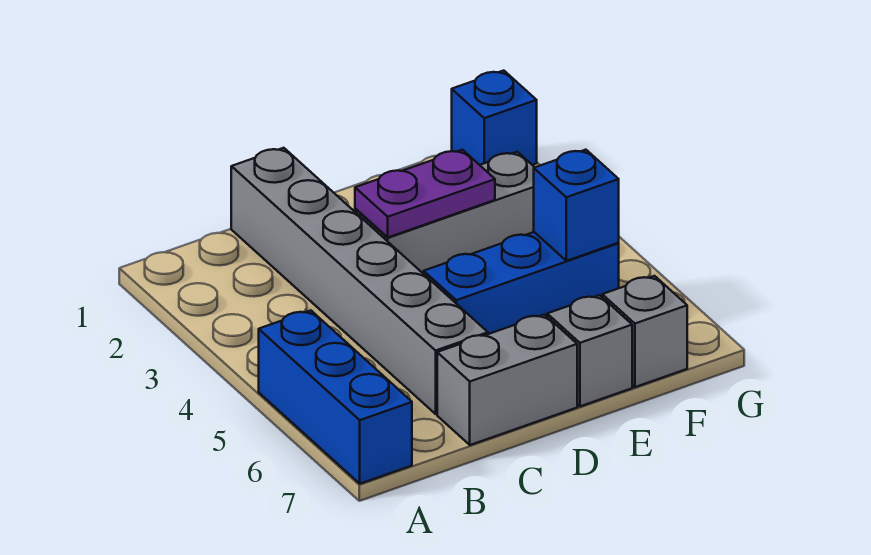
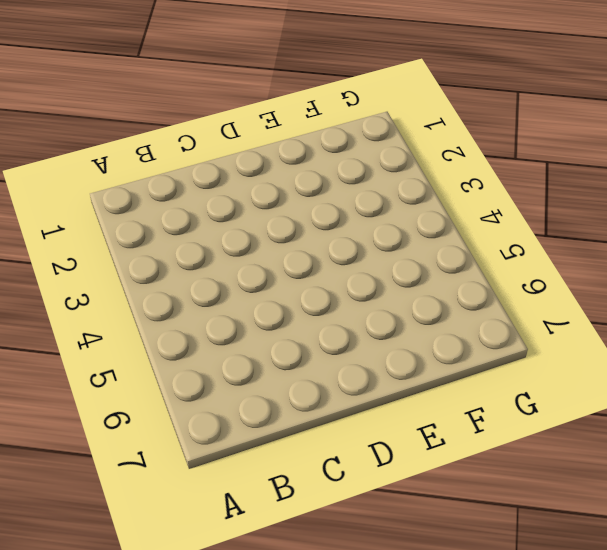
none -> blue brick A5:A7 level 1
none -> grey brick C1:C6 level 1

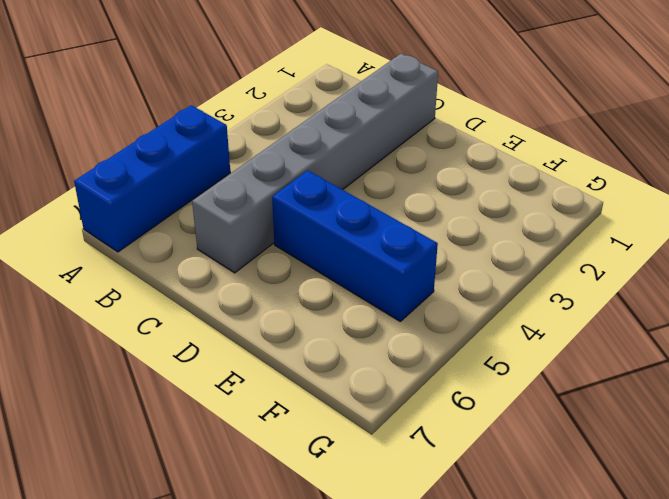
none -> grey brick C7:D7 level 1
none -> grey brick D3:F3 level 1

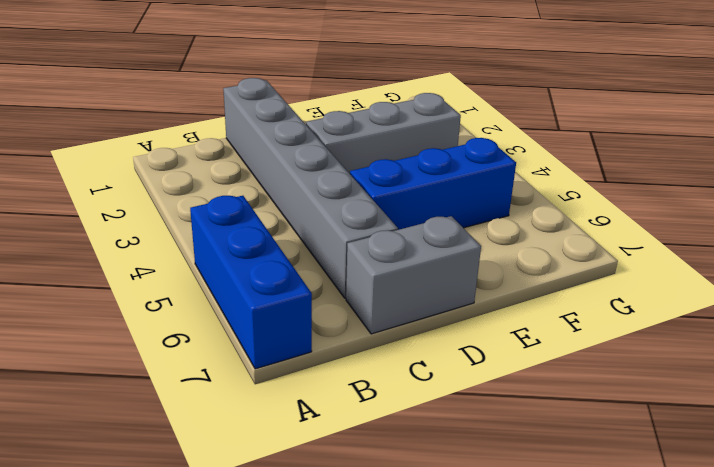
none -> grey brick E7 level 1
none -> grey brick F7 level 1

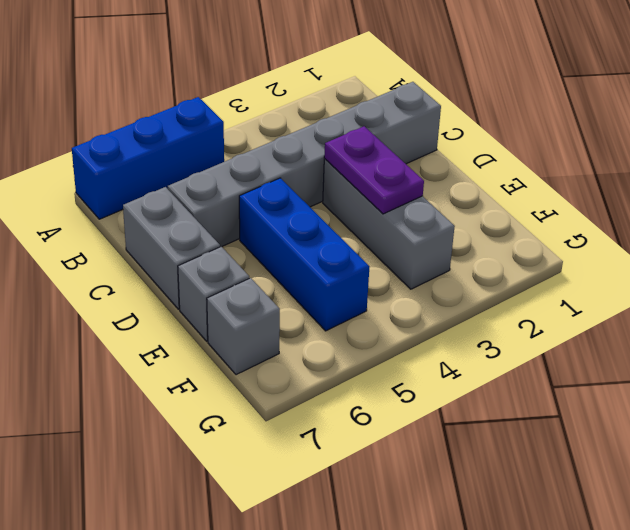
none -> blue brick G1 level 1
none -> blue brick F5 level 2

